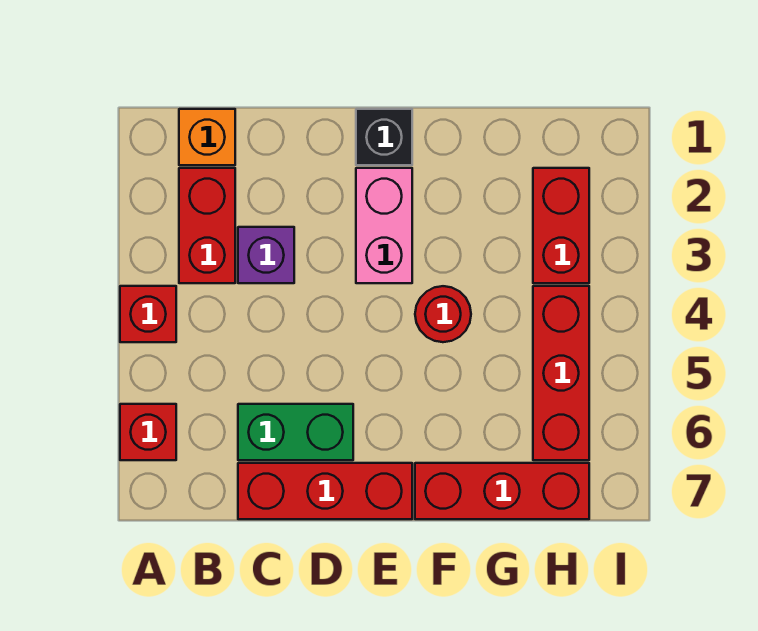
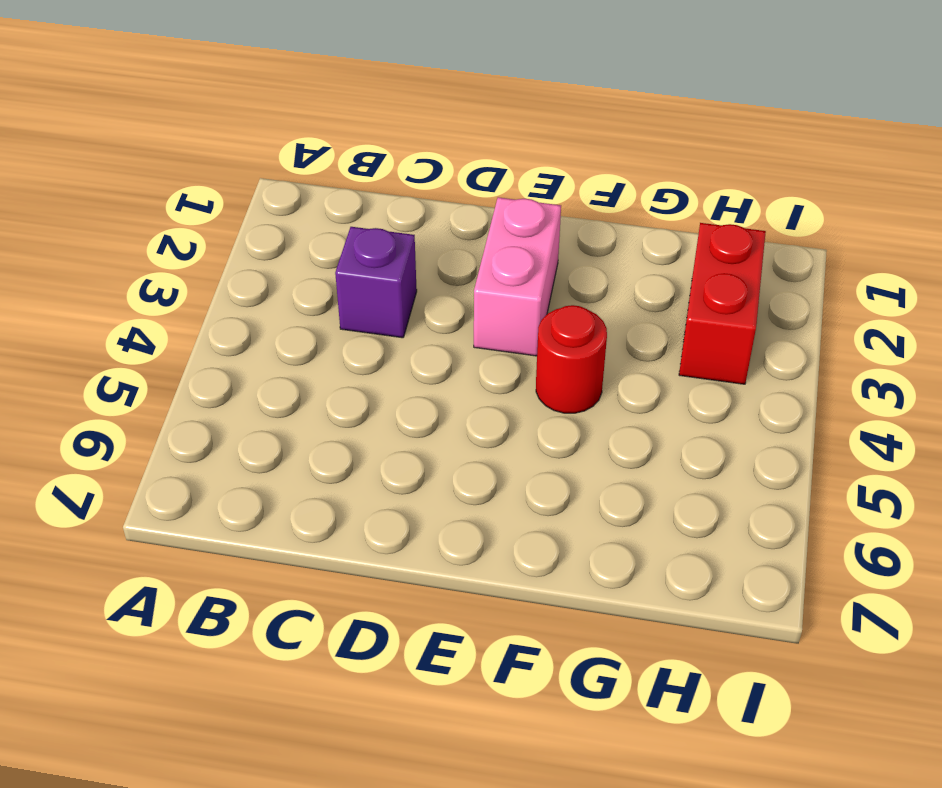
none -> red brick A4 level 1
none -> red brick A6 level 1
none -> orange brick B1 level 1

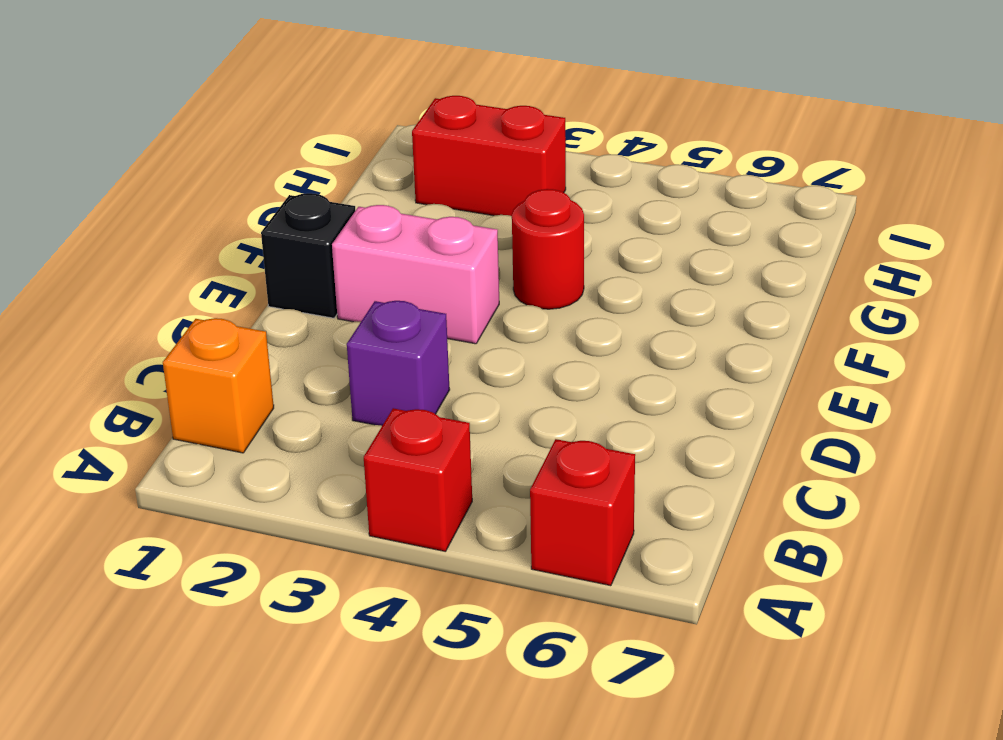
none -> red brick B2:B3 level 1
none -> green brick C6:D6 level 1
none -> red brick C7:E7 level 1

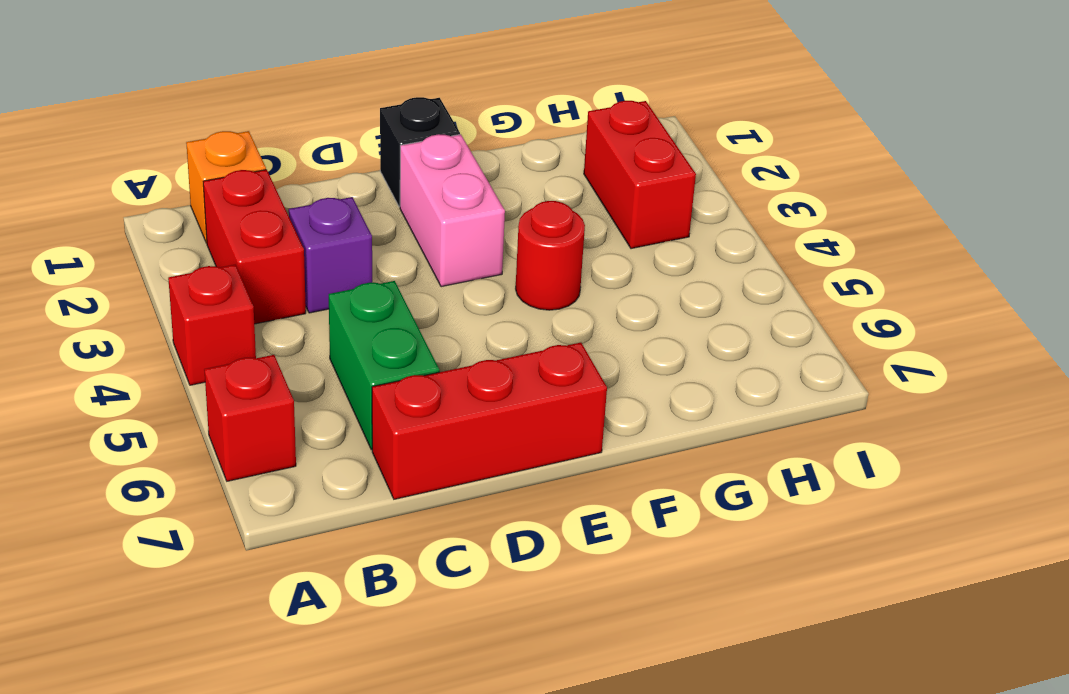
green brick C5:C6 level 1 -> green brick C6:D6 level 1
none -> red brick F7:H7 level 1
none -> red brick H4:H6 level 1

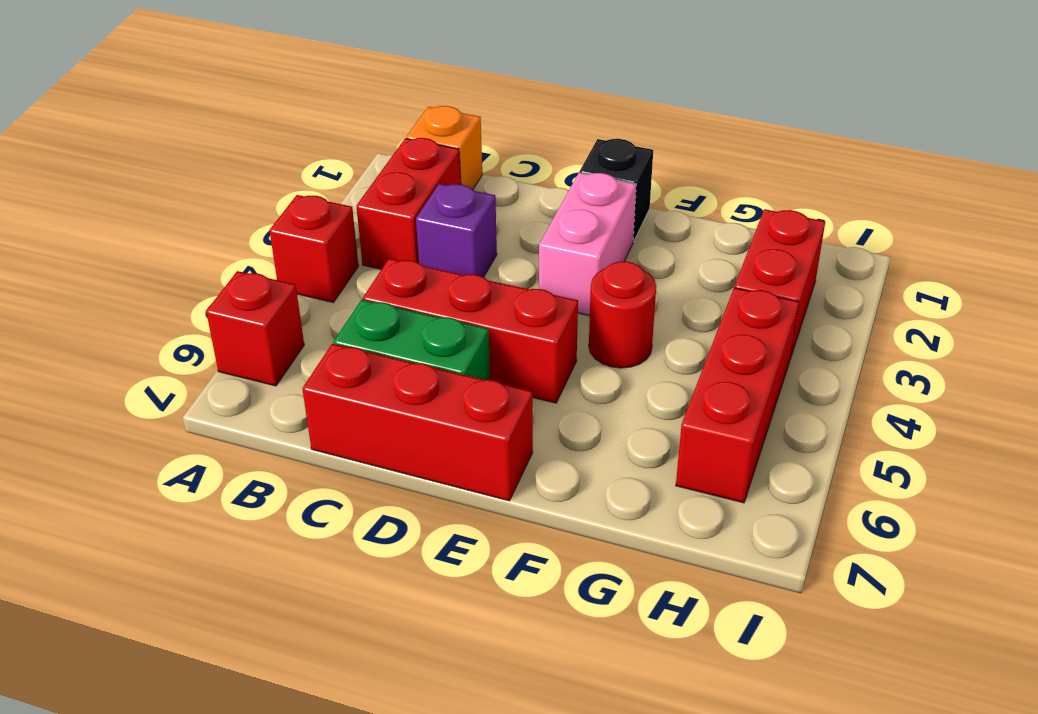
red brick C5:E5 level 1 -> red brick F7:H7 level 1

